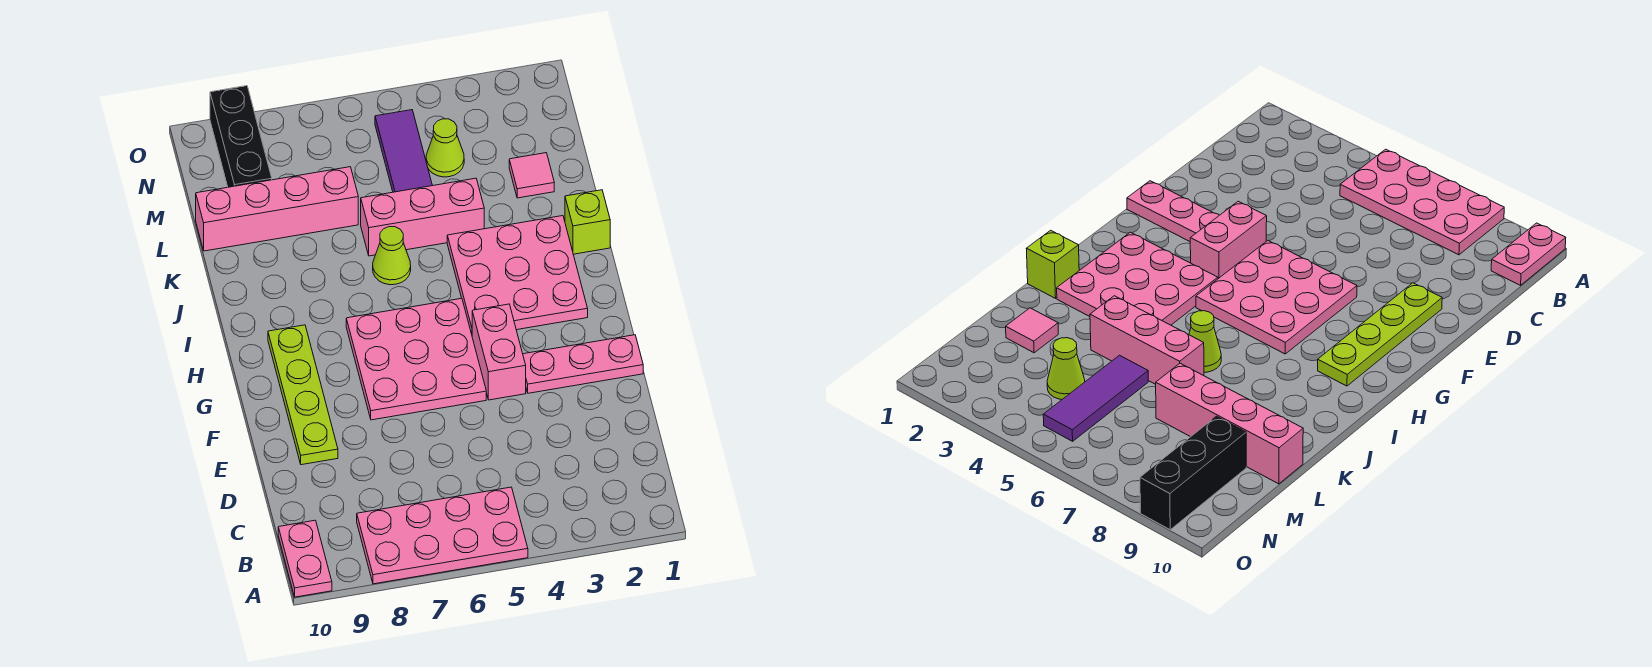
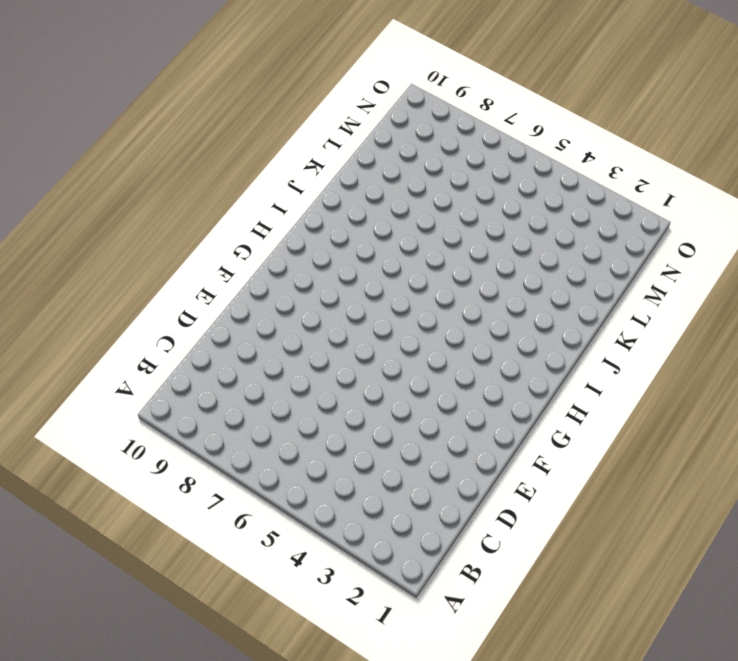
none -> pink plate A5:B8 level 1
none -> pink plate A10:B10 level 1
none -> lime plate E9:H9 level 1

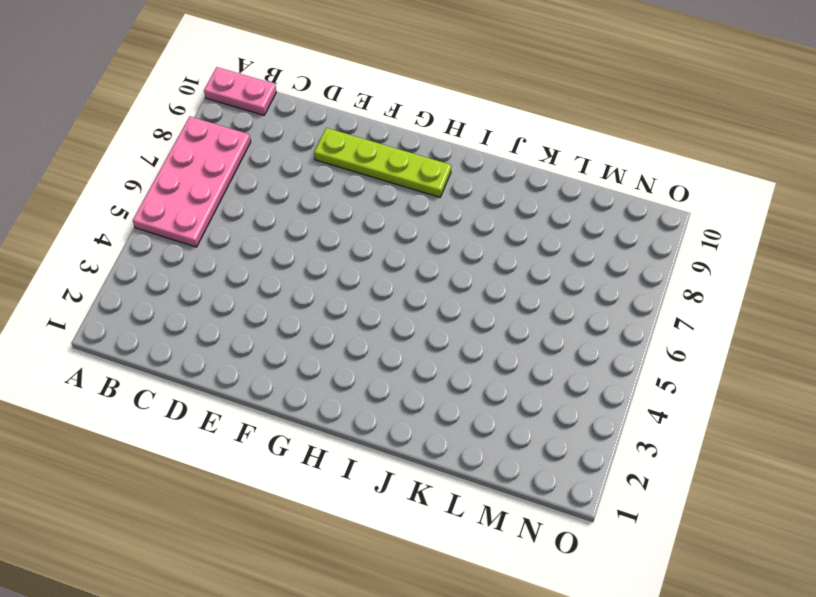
none -> pink plate F1:F3 level 1
none -> pink brick F4:G4 level 1
none -> pink plate F5:H7 level 1

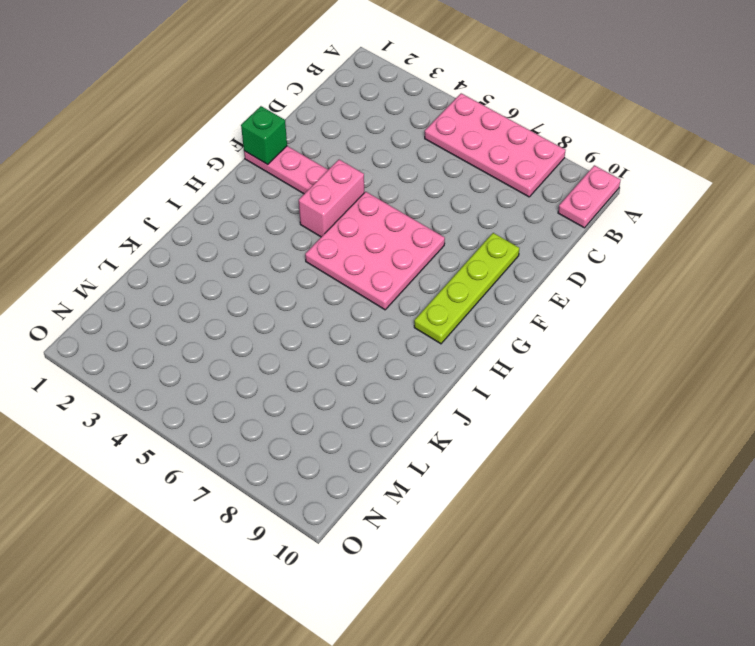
green brick F1 level 2 -> none
none -> pink plate H2:J4 level 1
none -> lime brick J1 level 1
none -> lime cone J6 level 1

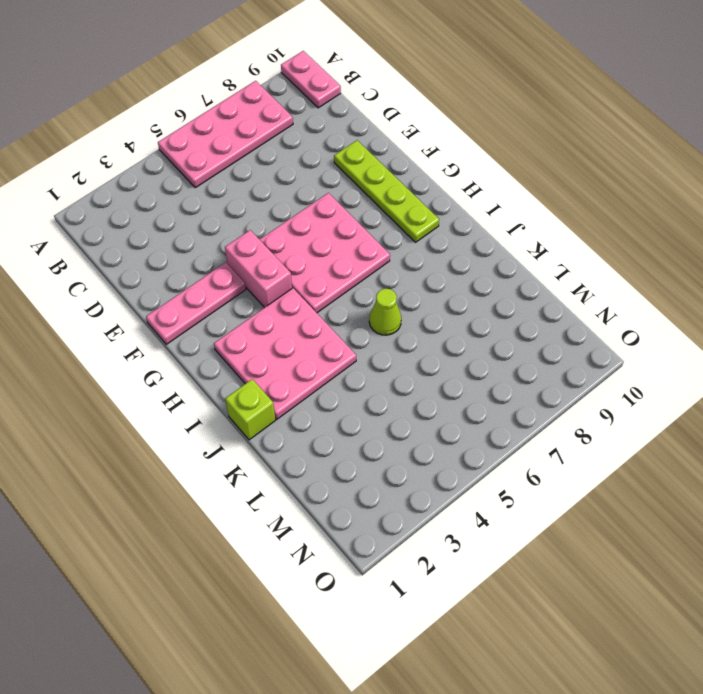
none -> pink brick K4:K6 level 1
none -> pink tile L2 level 1
none -> purple tile L5:N5 level 1

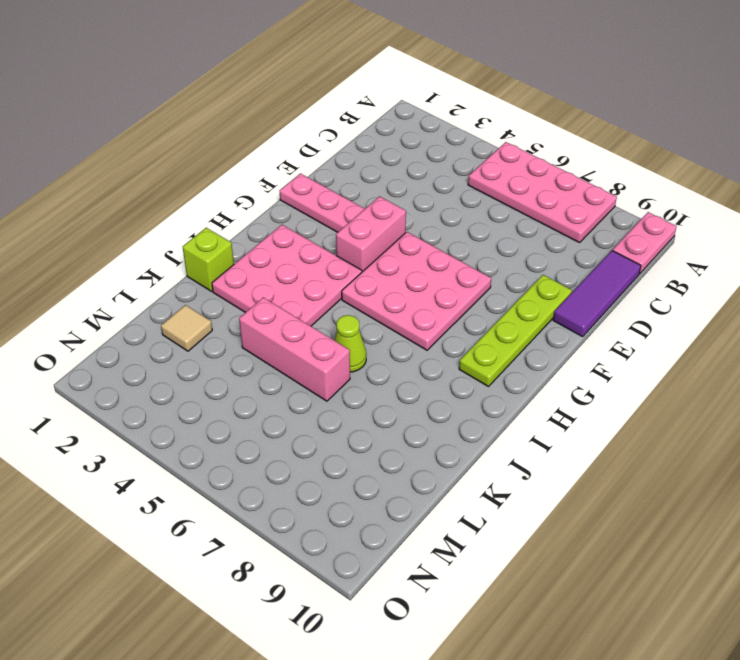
purple tile C10:E10 level 1 -> purple tile L5:N5 level 1
tan tile L2 level 1 -> pink tile L2 level 1
none -> pink brick L7:L10 level 1
none -> lime cone M4 level 1
none -> black brick M9:O9 level 1

